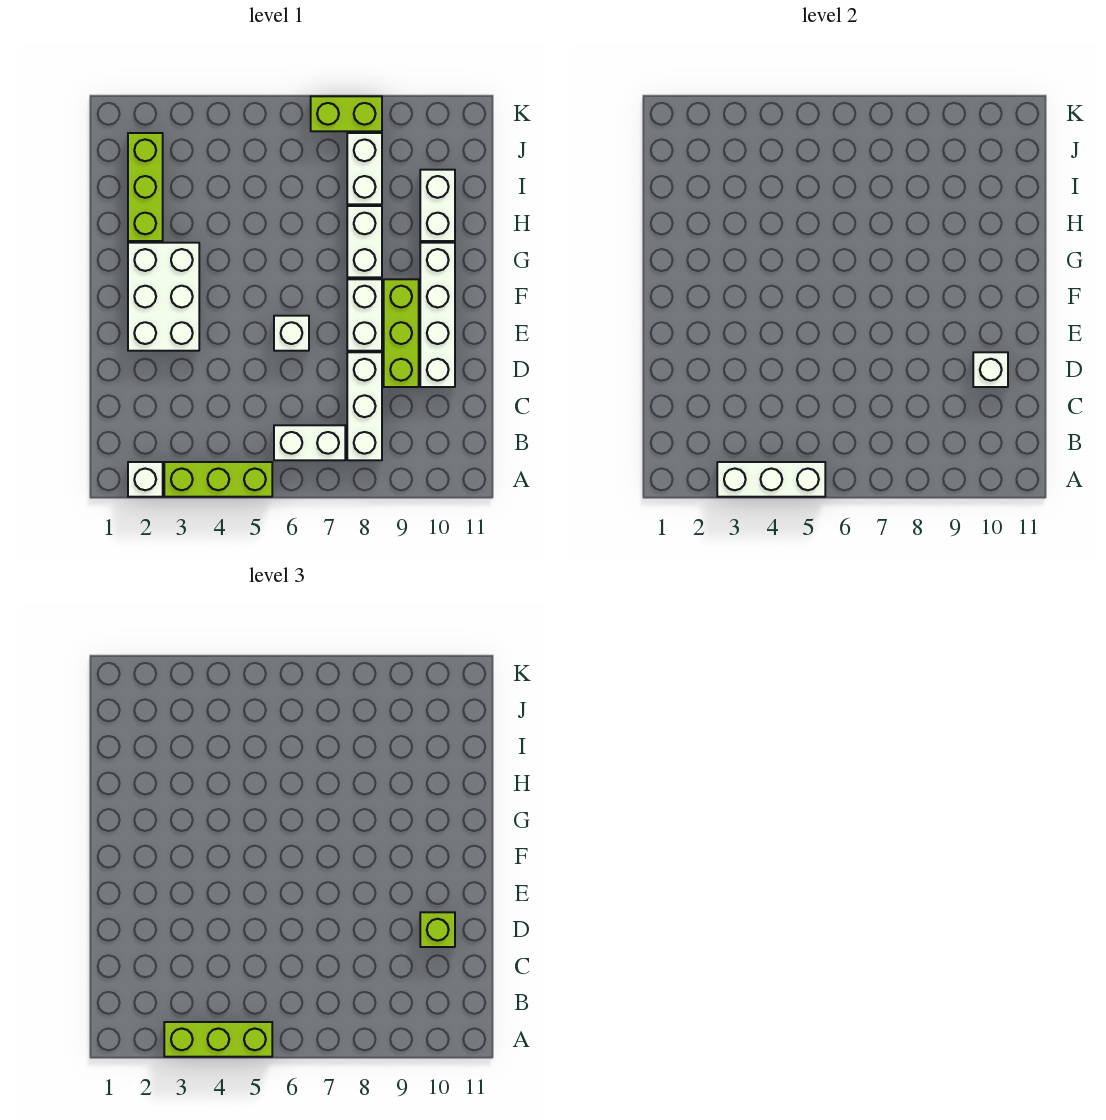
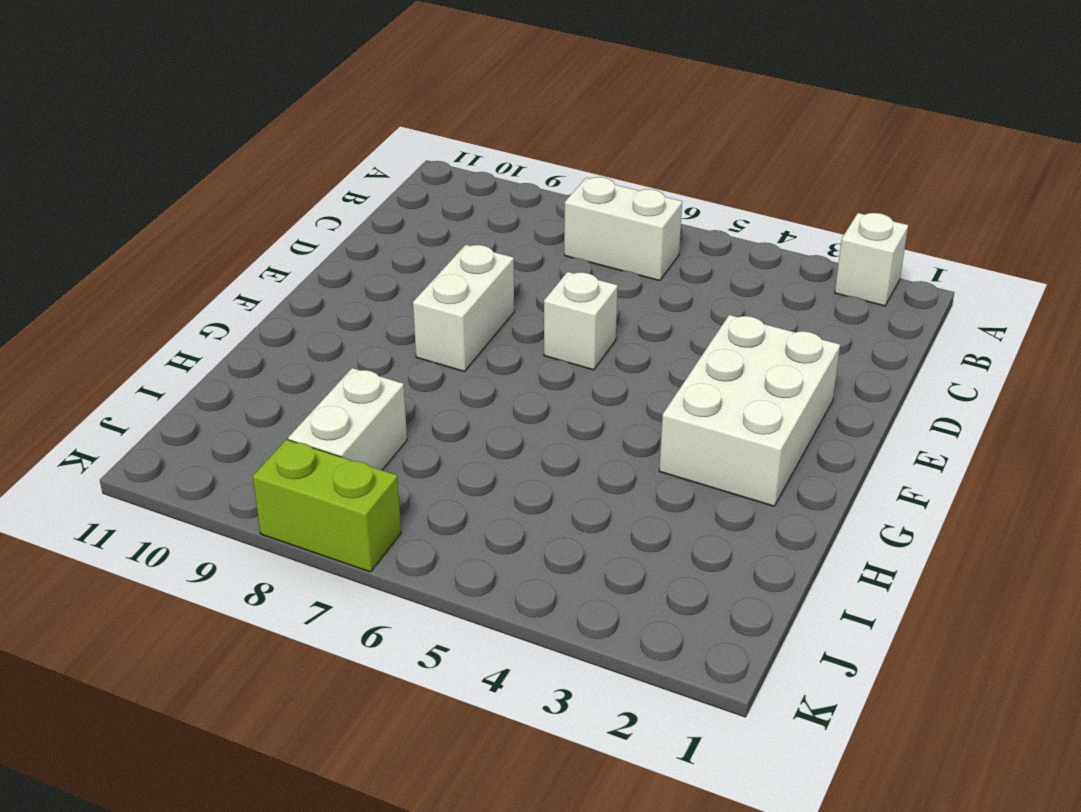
none -> lime brick A3:A5 level 1
none -> white brick B8:D8 level 1
none -> lime brick D9:F9 level 1

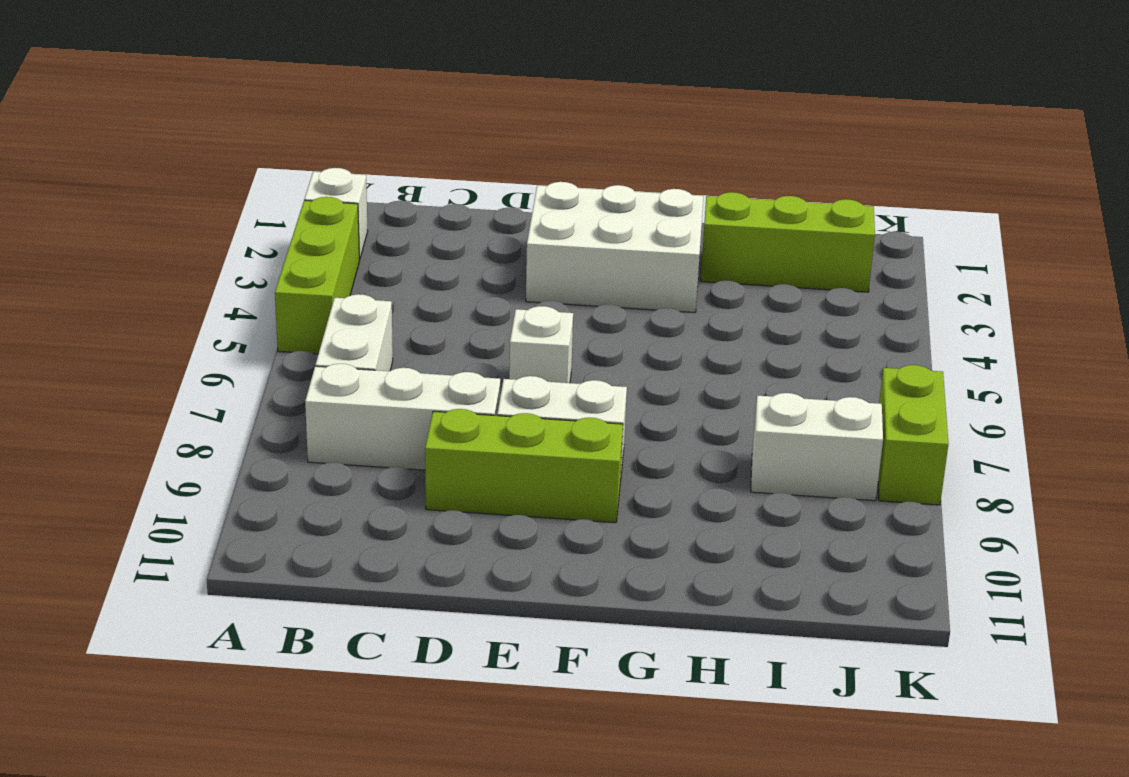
none -> white brick D10:G10 level 1
none -> white brick G8:H8 level 1
none -> white brick H10:I10 level 1

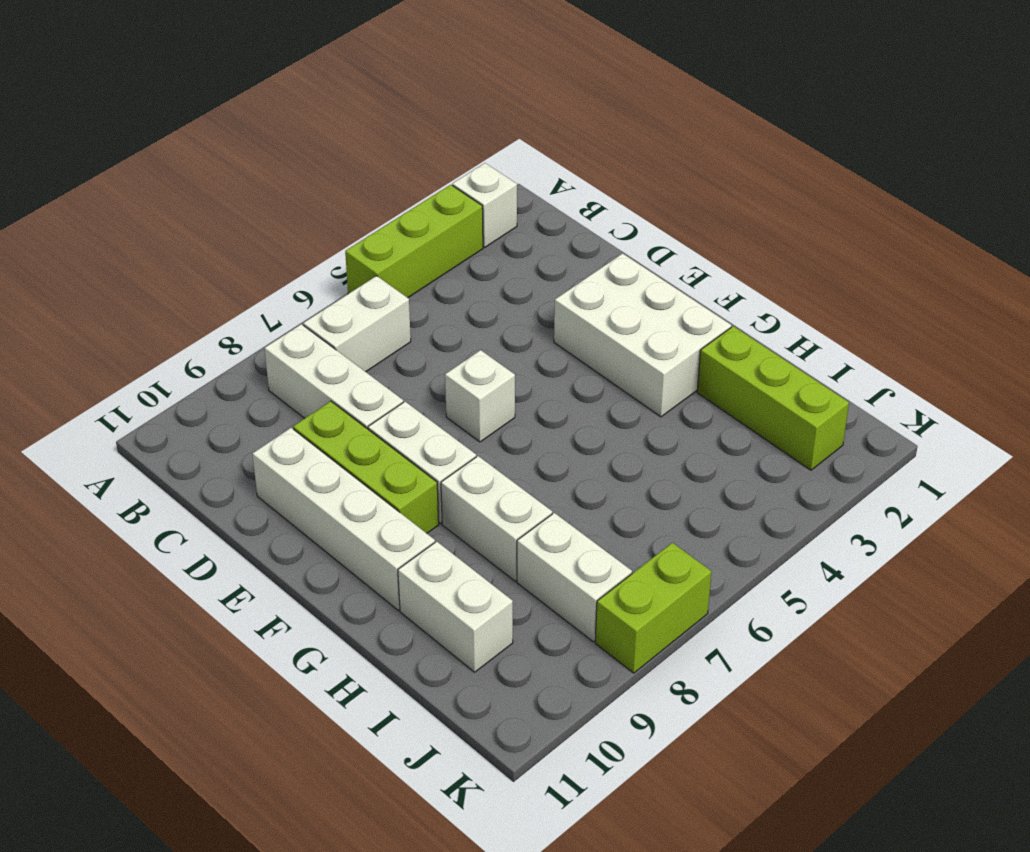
none -> white brick A3:A5 level 2
none -> white brick D10 level 2
none -> lime brick A3:A5 level 3

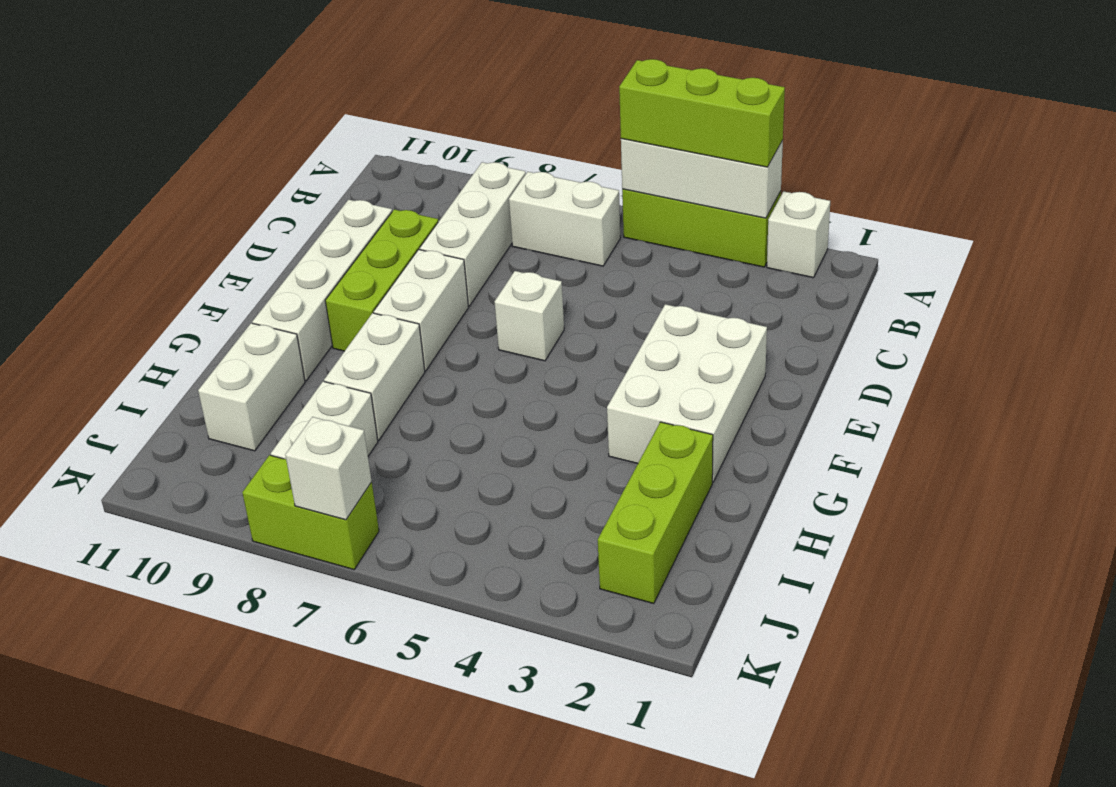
white brick K7 level 2 -> white brick D10 level 2
none -> lime brick D10 level 3

